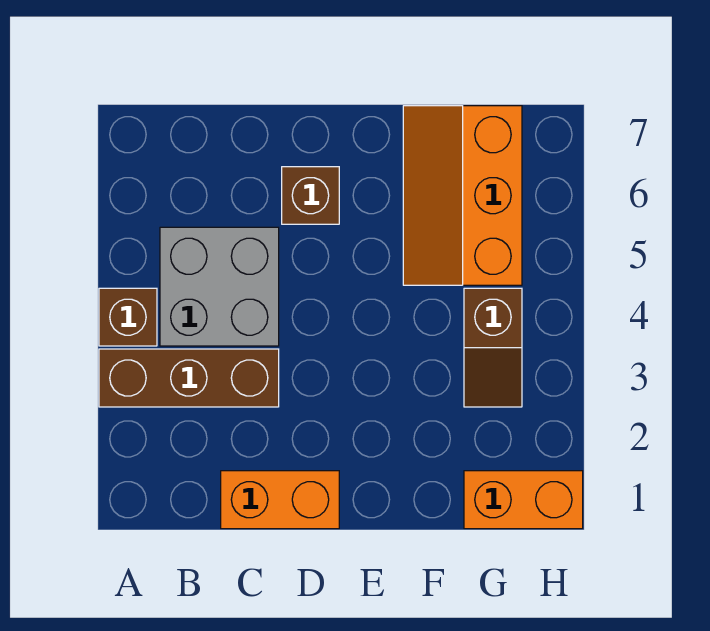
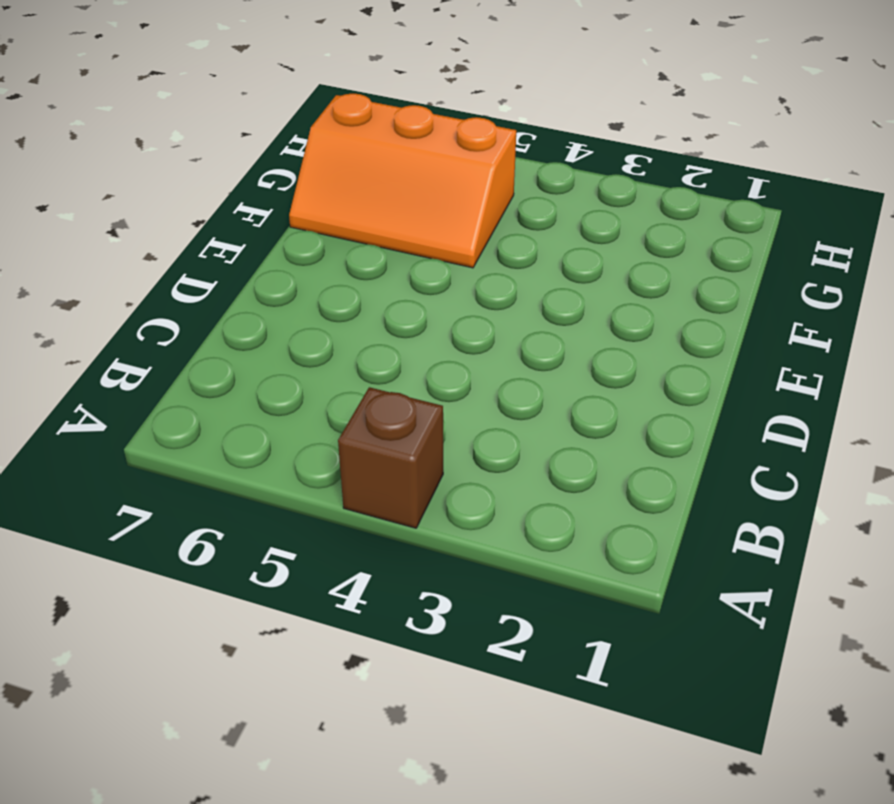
none -> brown brick A3:C3 level 1
none -> grey brick B4:C5 level 1

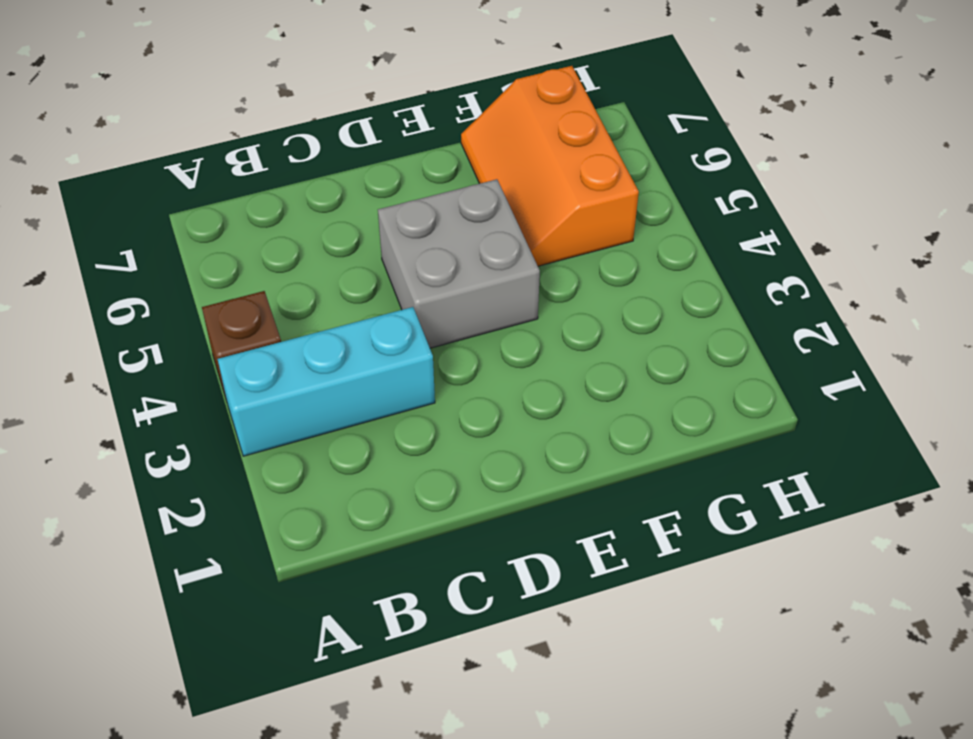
cyan brick A3:C3 level 1 -> brown brick A3:C3 level 1
grey brick D4:E5 level 1 -> grey brick B4:C5 level 1
none -> orange brick C1:D1 level 1
none -> brown brick D6 level 1

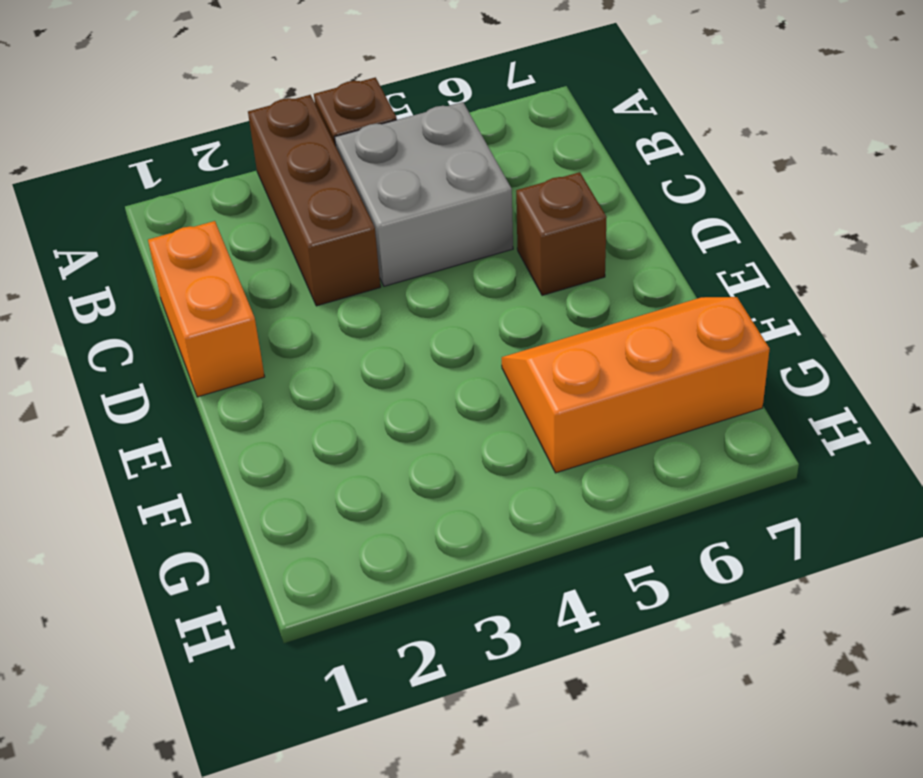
none -> orange brick G1:H1 level 1
none -> brown slope G3:G4 level 1 top 4

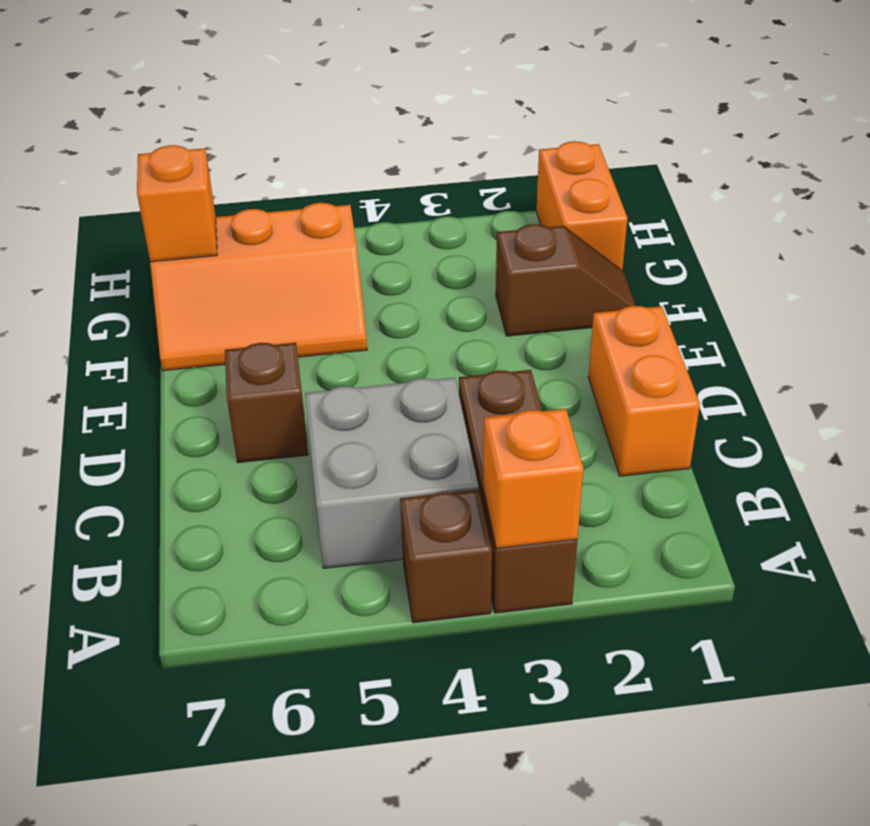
orange brick A3 level 2 -> none
brown slope F1:F2 level 1 top 2 -> brown slope G3:G4 level 1 top 4
orange brick G7 level 2 -> none

